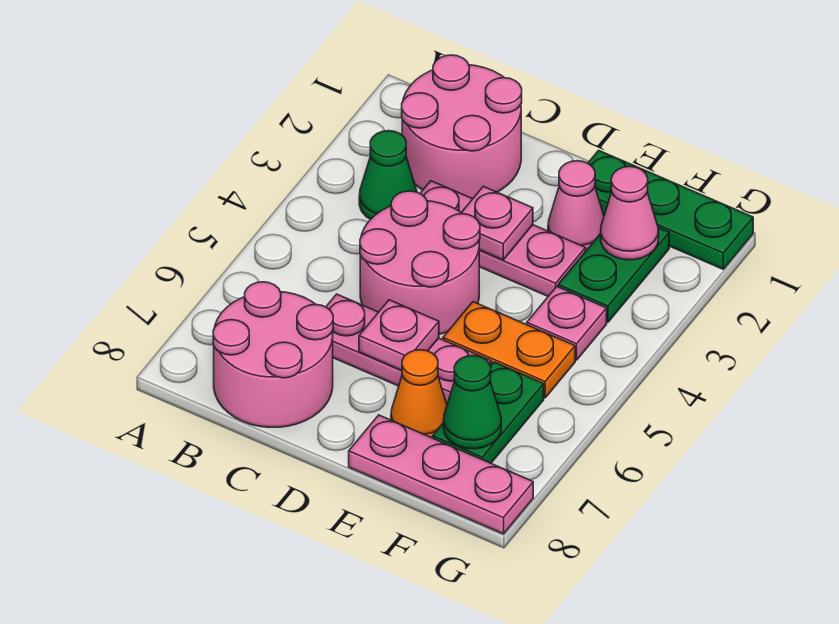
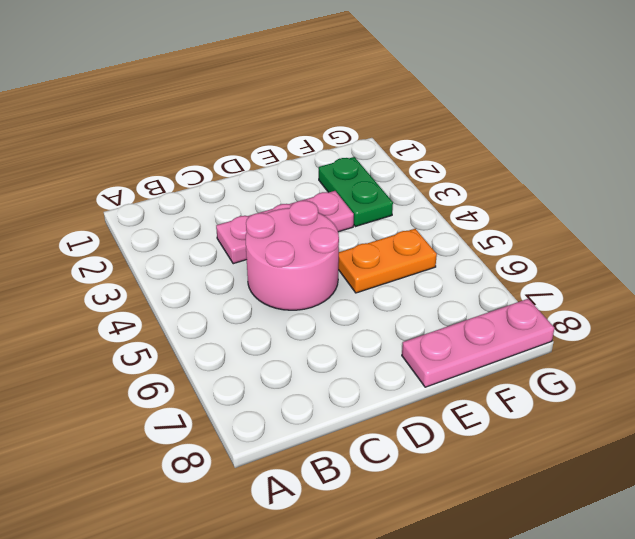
none -> pink round brick B1:C2 level 1
none -> green cone B3 level 1
none -> pink round brick B7:C8 level 1

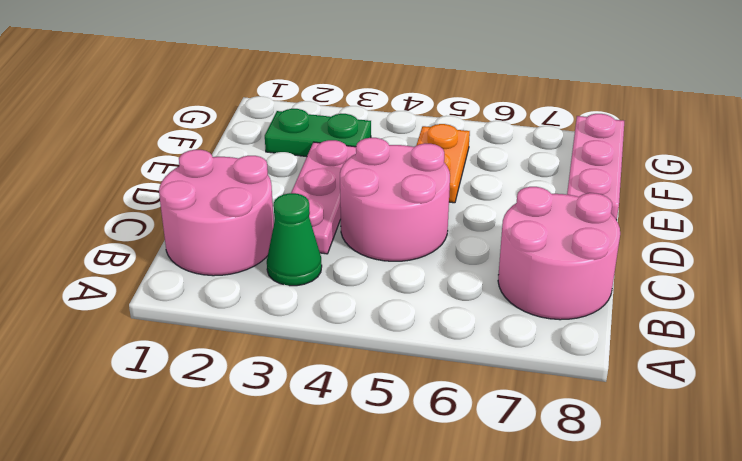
none -> pink plate C6:E6 level 1
none -> green plate E1:G1 level 1
none -> pink cone E2 level 1

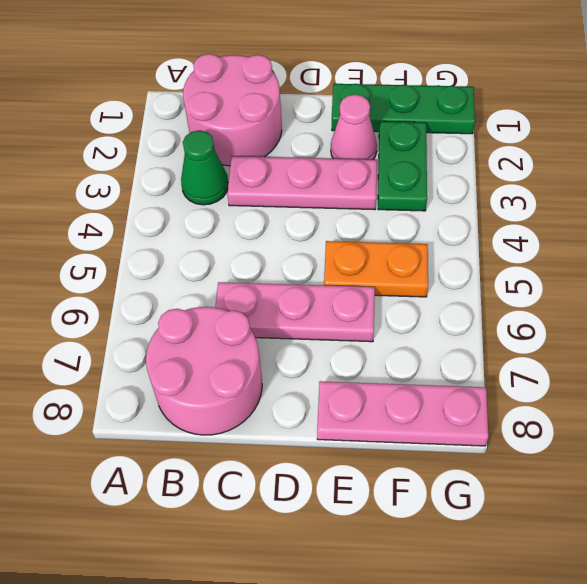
none -> pink round brick C4:D5 level 1
none -> orange cone E7 level 1
none -> pink plate F4 level 1

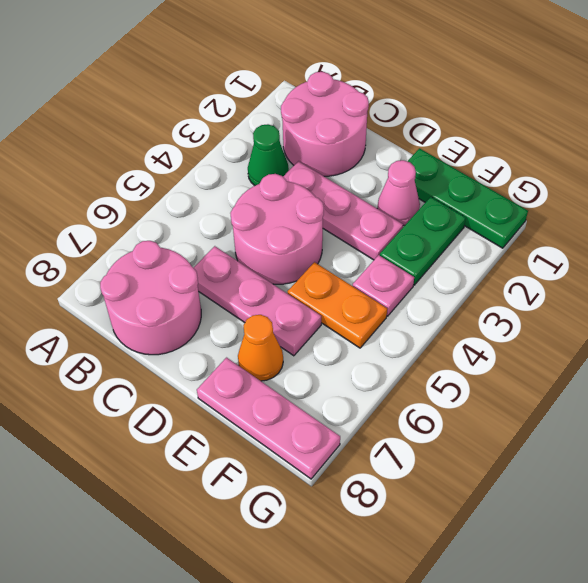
none -> green plate F6:F7 level 1
none -> pink plate D3 level 2
none -> pink plate D6 level 2

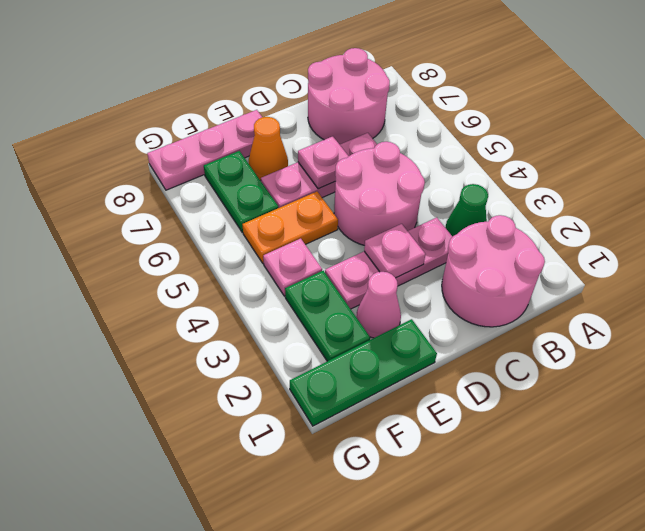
none -> pink cone F2 level 2
none -> green cone F7 level 2

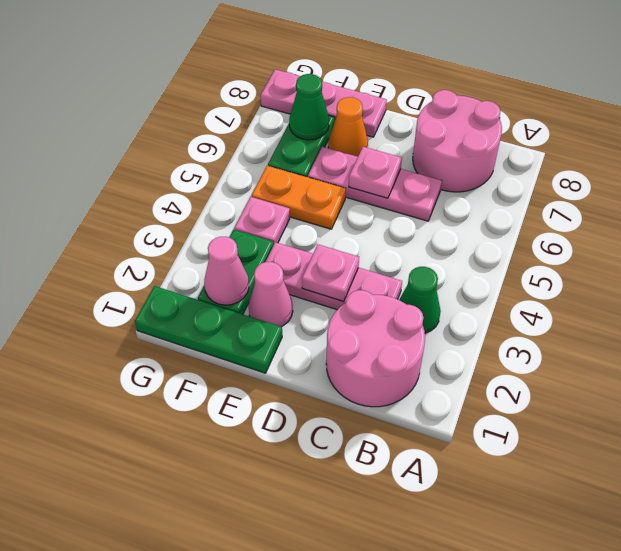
none -> pink round brick C4:D5 level 1

